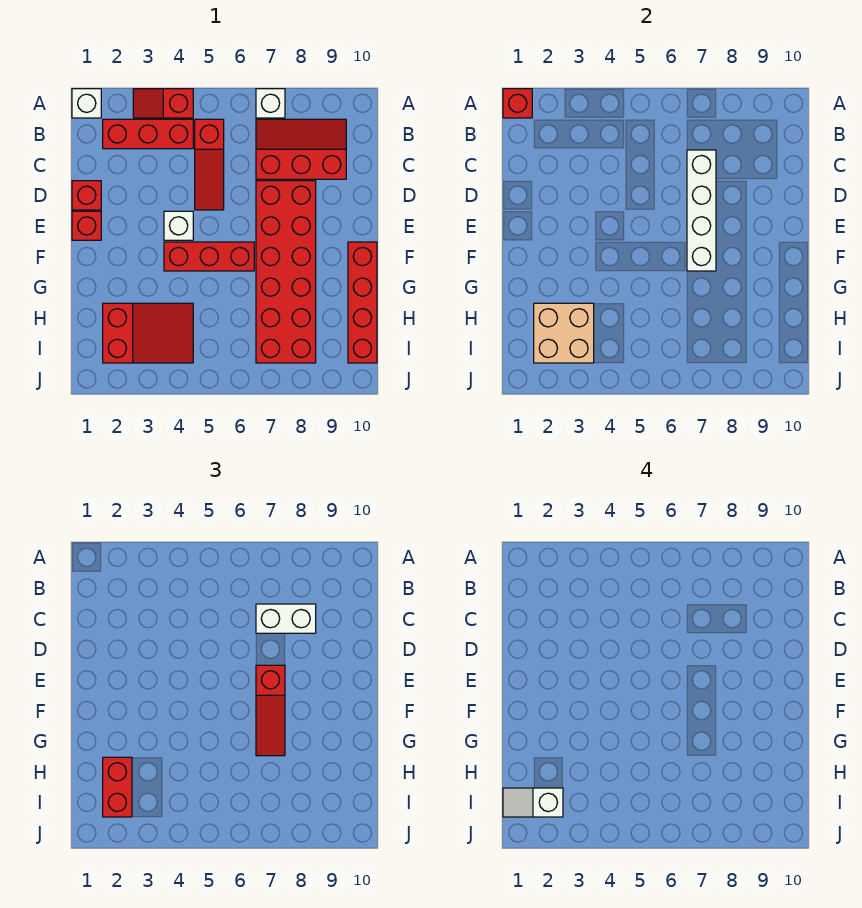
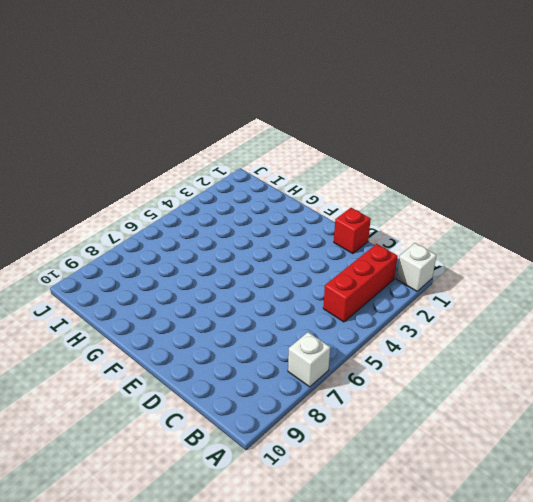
none -> red slope A3:A4 level 1 top 4
none -> red slope B5:D5 level 1 top B
none -> red slope B7:C9 level 1 top C

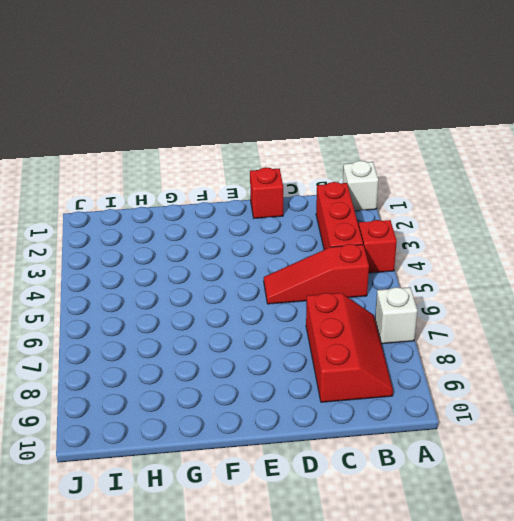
none -> red brick D7:I8 level 1
none -> red brick E1 level 1
none -> white brick E4 level 1

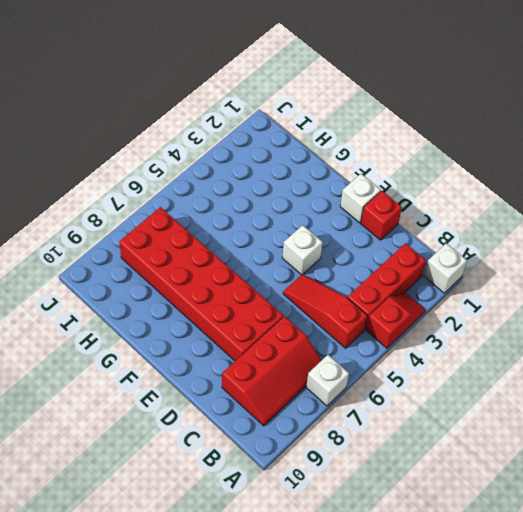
white brick E1 level 1 -> red brick E1 level 1
none -> red brick F4:F6 level 1
none -> red brick F10:I10 level 1
none -> red slope H2:I4 level 1 top 2

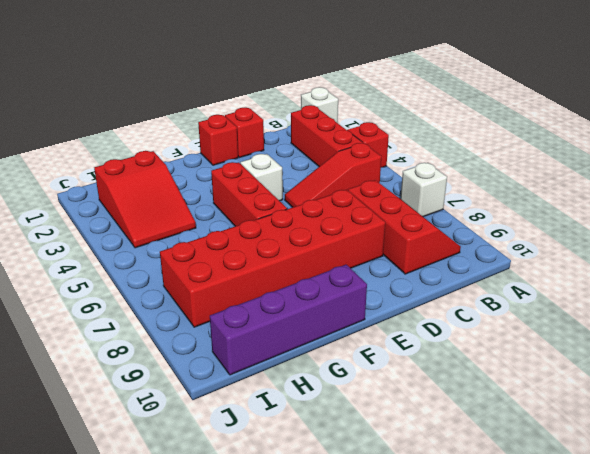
purple brick F10:I10 level 1 -> red brick F10:I10 level 1
none -> red brick A1 level 2
none -> white brick C7:F7 level 2
none -> tan brick H2:I3 level 2

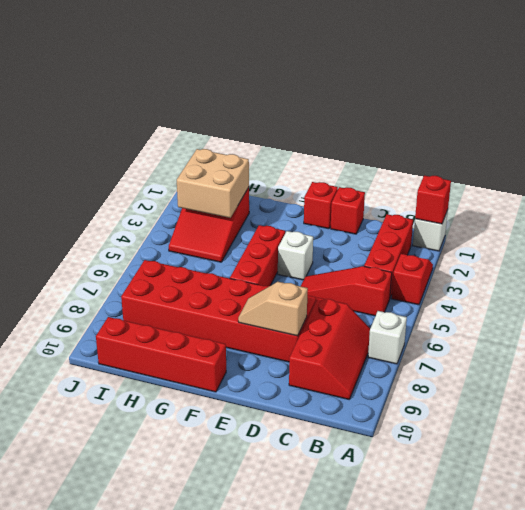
tan slope D8:E8 level 2 top D -> none
none -> white brick C7:F7 level 2
none -> white brick C7:C8 level 3
none -> red slope E7:G7 level 3 top E

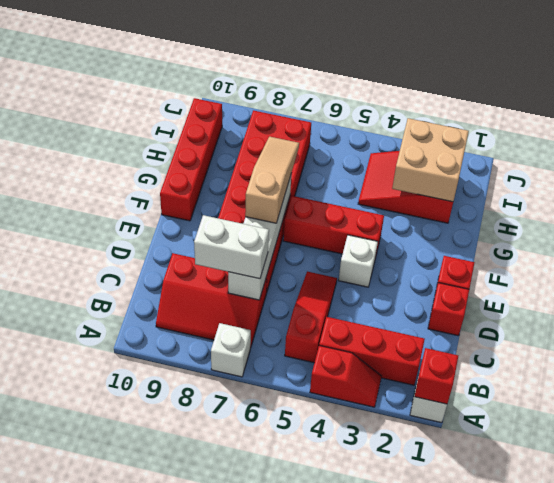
tan slope E7:G7 level 3 top E -> red slope E7:G7 level 3 top E
none -> red brick H2:I2 level 3
none -> white slope I1:I2 level 4 top 2

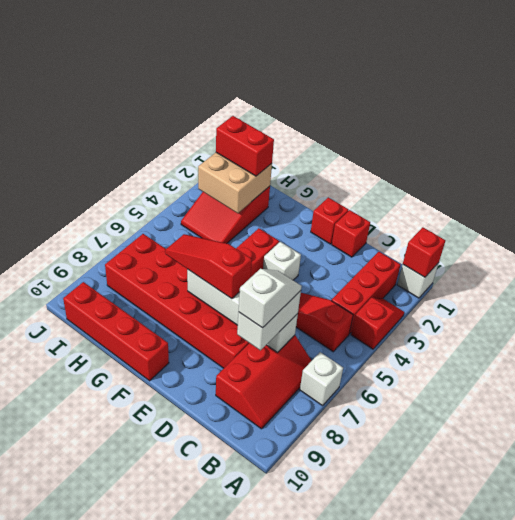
white slope C7:C8 level 4 top 8 -> white slope I1:I2 level 4 top 2

